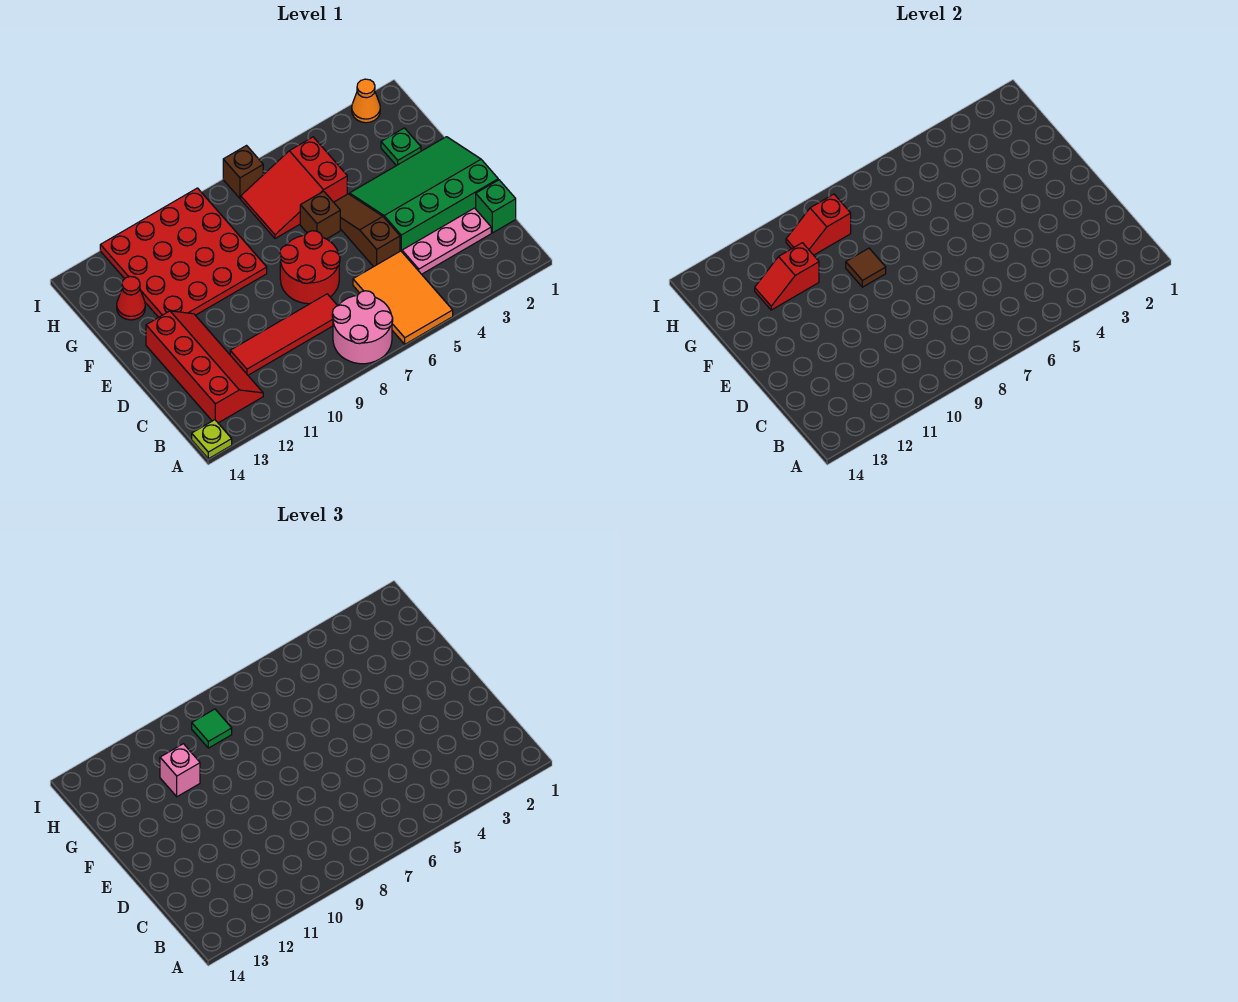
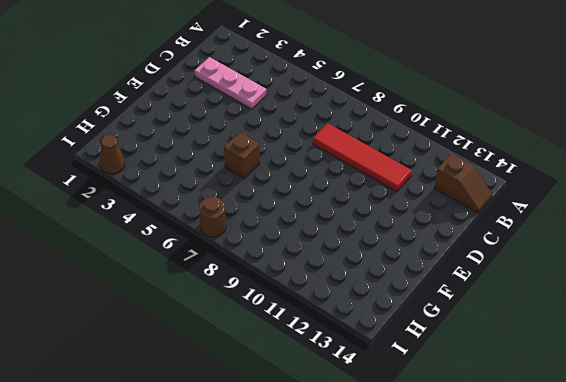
brown slope B13:B14 level 1 top 13 -> red slope B12:E13 level 1 top 13
brown cone I2 level 1 -> orange cone I2 level 1
brown round brick I7 level 1 -> brown brick I7 level 1
none -> orange tile A5:C6 level 1
none -> pink round brick A7:B8 level 1
none -> lime plate A14 level 1

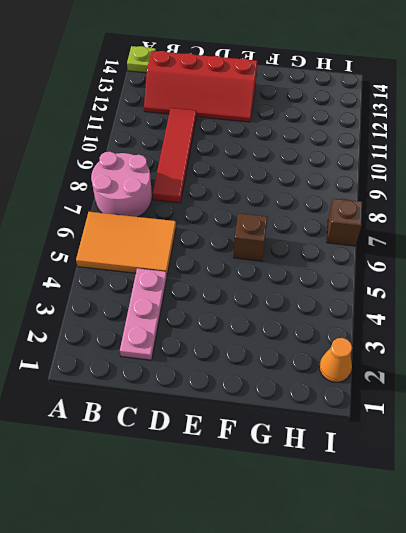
none -> green brick C1 level 1
none -> green slope D1:F4 level 1 top D
none -> brown slope D5:F5 level 1 top D

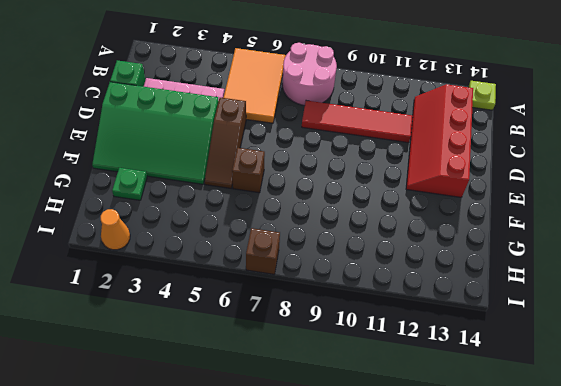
none -> red round brick D7:E8 level 1
none -> red plate F9:I12 level 1
none -> red slope G5:H7 level 1 top 5

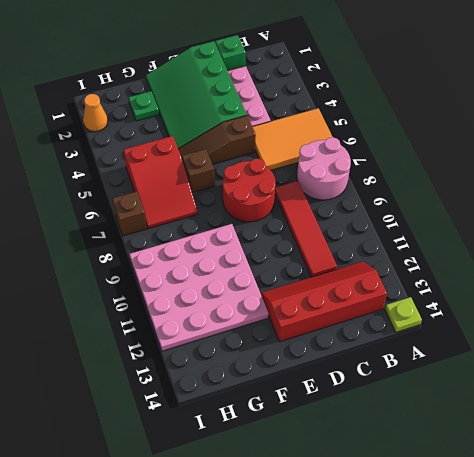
pink plate F9:I12 level 1 -> red plate F9:I12 level 1
none -> red cone G13 level 1
none -> brown tile F9 level 2
none -> red slope G11:G12 level 2 top 11

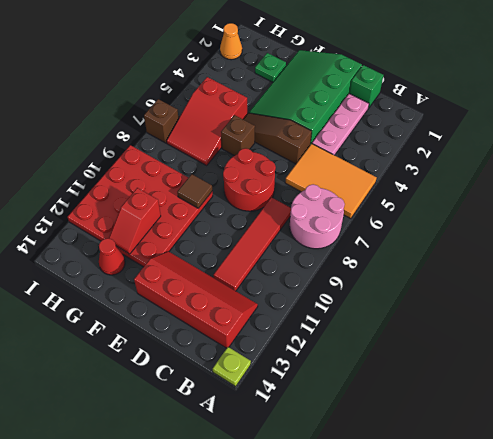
none -> red slope H9:H10 level 2 top 9
none -> pink brick G11 level 3
none -> green tile H9 level 3

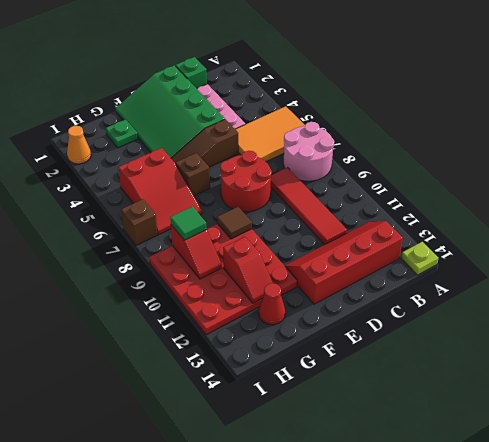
none -> pink brick G11 level 3

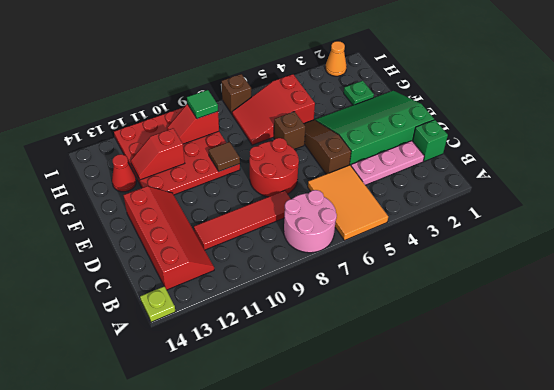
none -> pink brick G11 level 3

